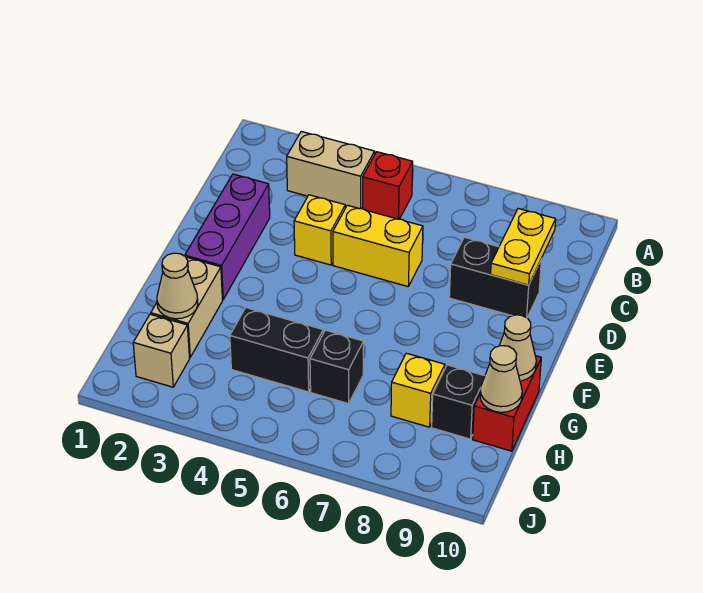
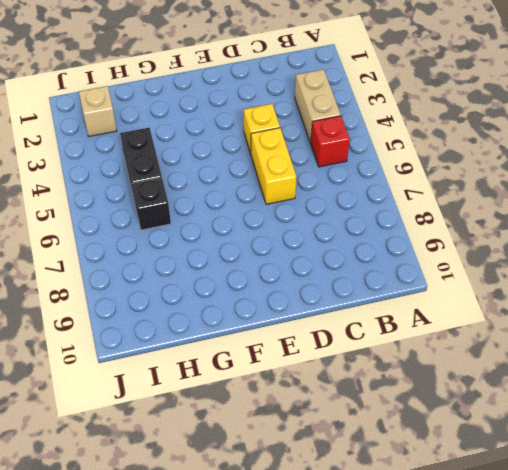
none -> purple brick D2:F2 level 1
none -> black brick D8:D9 level 1
none -> tan brick G2:H2 level 1

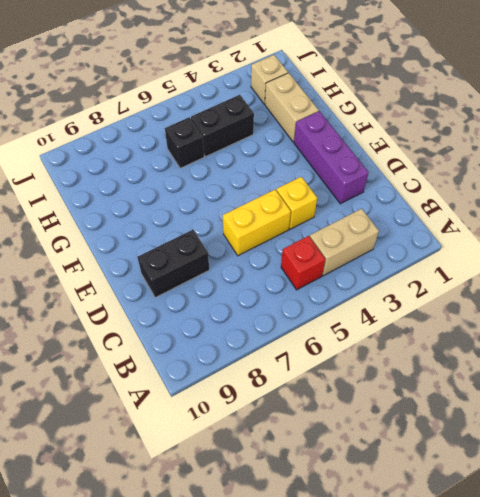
none -> red brick G10:H10 level 1
none -> yellow brick H8 level 1
none -> black brick H9 level 1

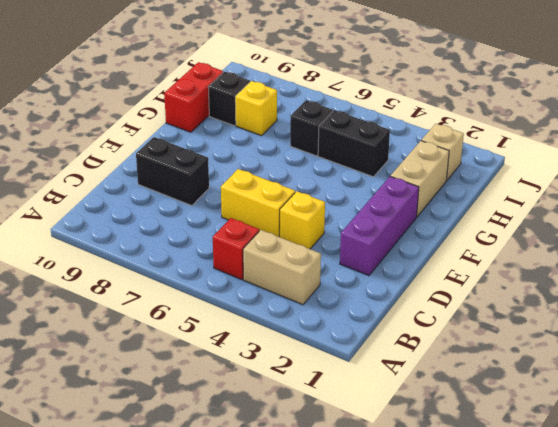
none -> yellow plate C9:D9 level 2
none -> tan cone G10 level 2
none -> tan cone H2 level 2

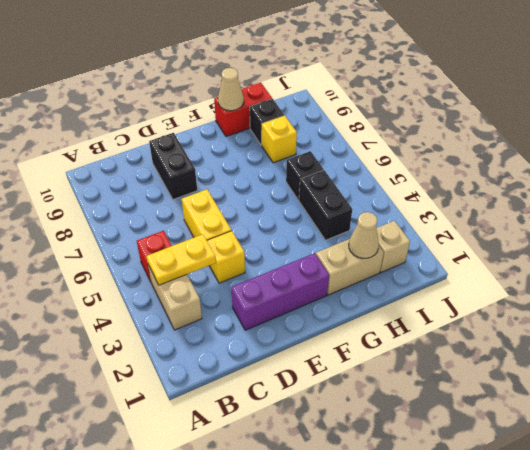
yellow plate B4:C4 level 2 -> yellow plate C9:D9 level 2
none -> tan cone H10 level 2

